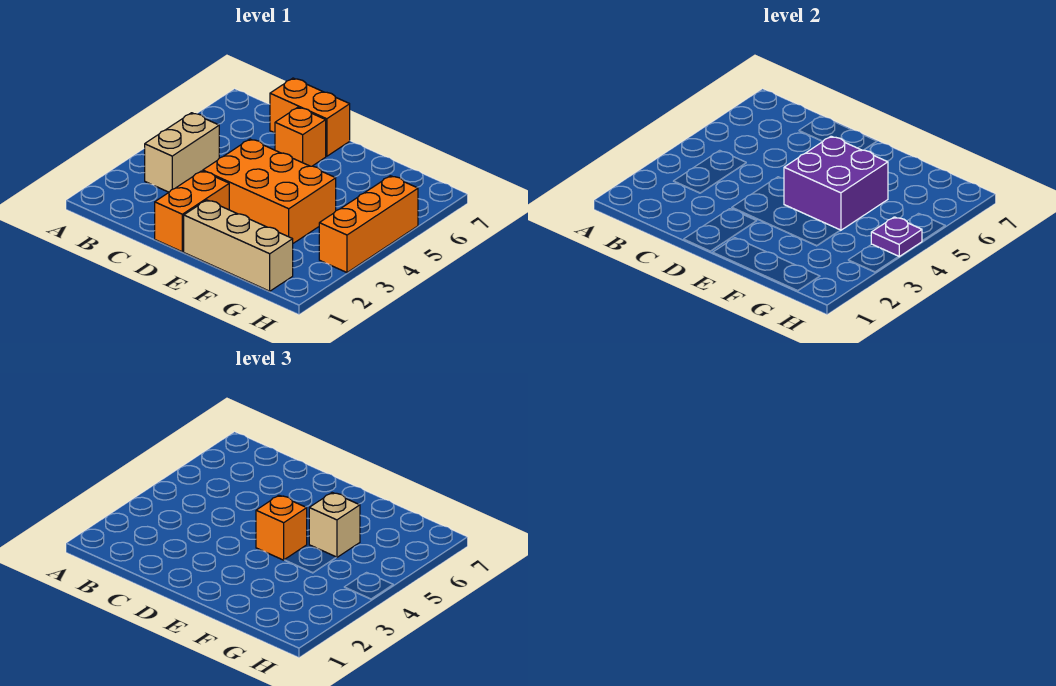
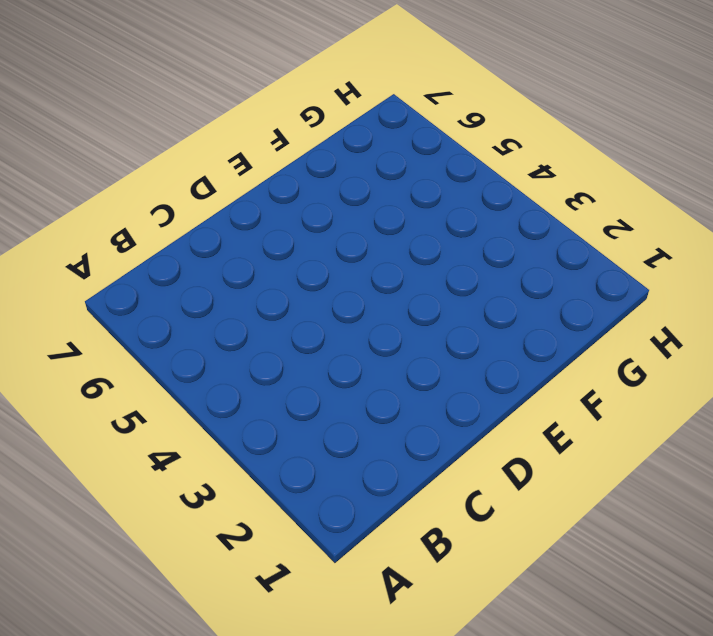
none -> tan brick B3:B4 level 1
none -> orange brick C7:D7 level 1

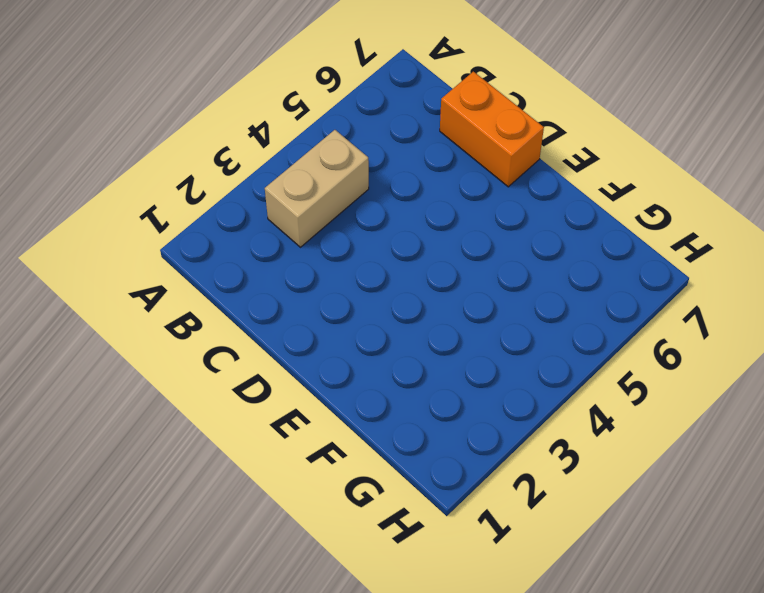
none -> orange brick D1:D2 level 1
none -> orange brick D3:F4 level 1

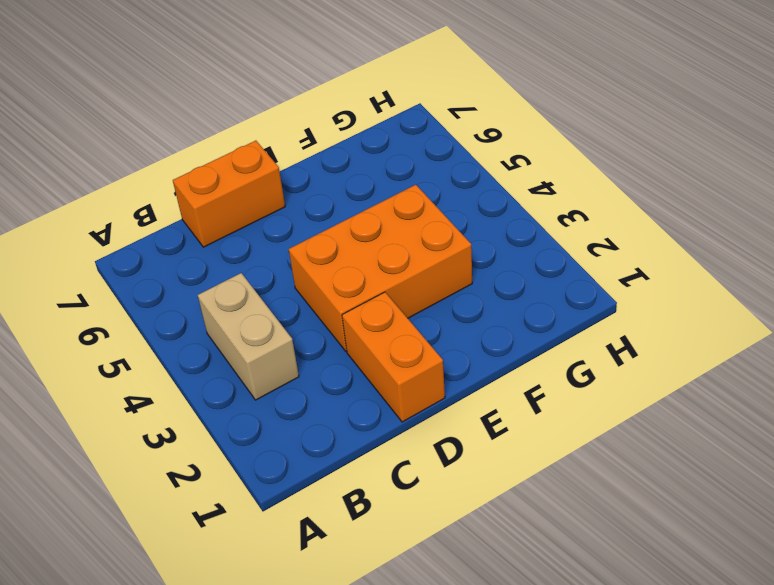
none -> orange brick D6 level 1
none -> tan brick E1:G1 level 1

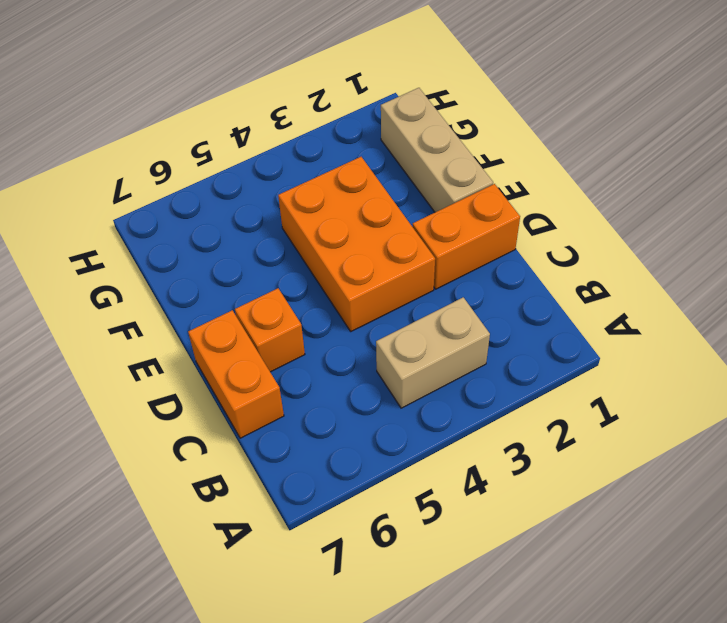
none -> orange brick H3:H5 level 1
none -> purple brick E4:F5 level 2

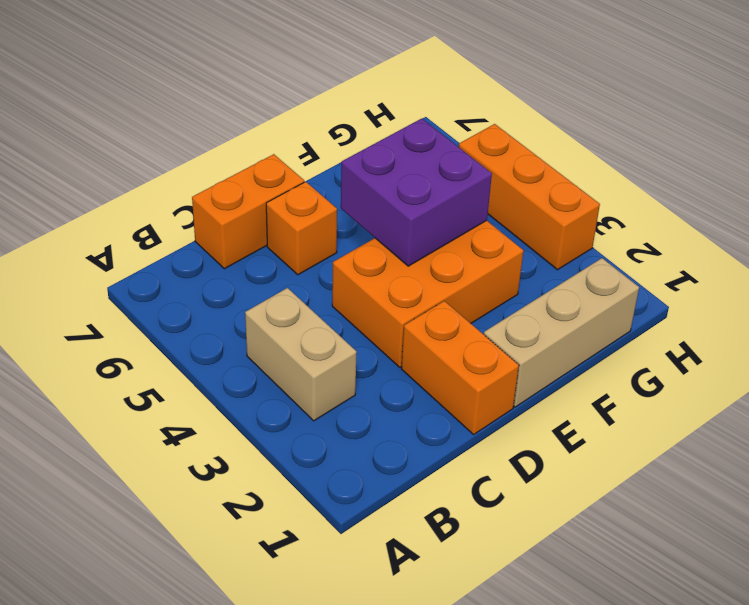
none -> purple plate H4 level 2
none -> orange brick E4 level 3

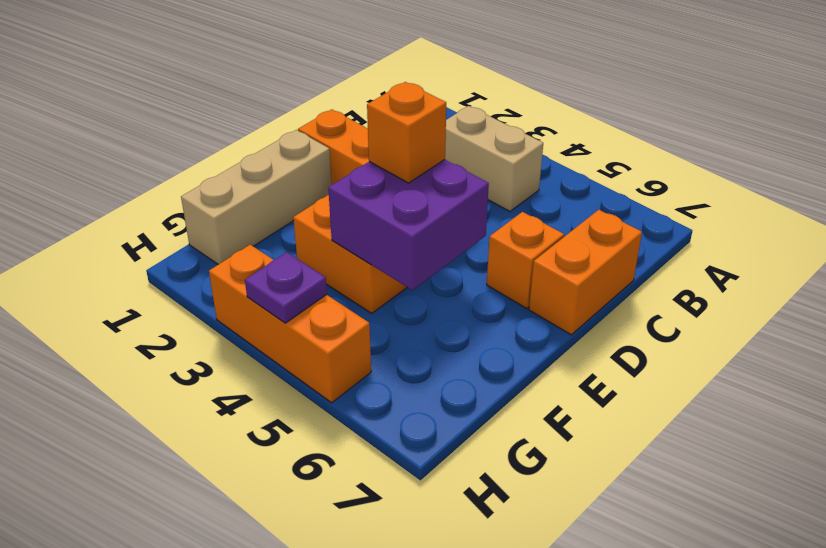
none -> tan brick F5 level 3

